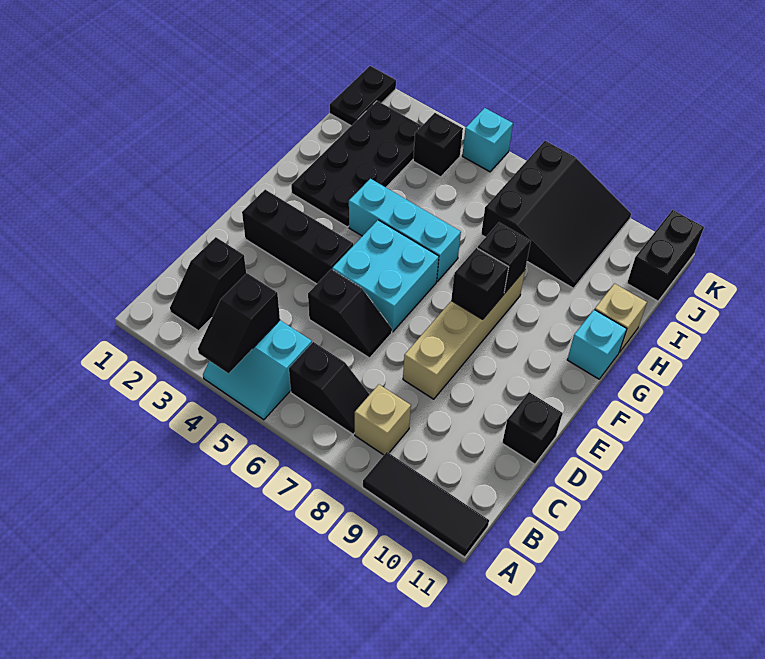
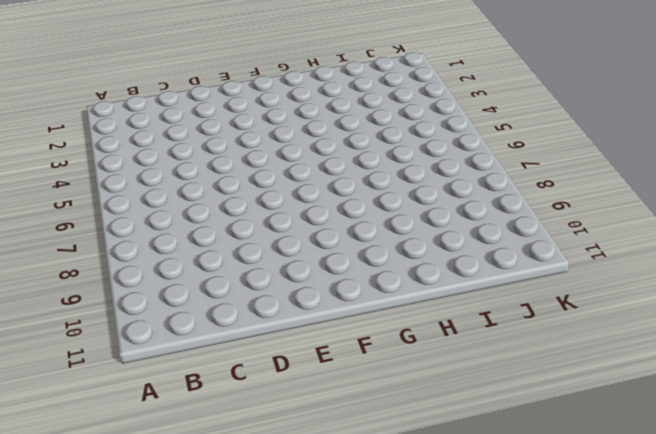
none -> cyan slope A4:B5 level 1 top B
none -> black tile A9:A11 level 1
none -> black slope B2:C2 level 1 top C

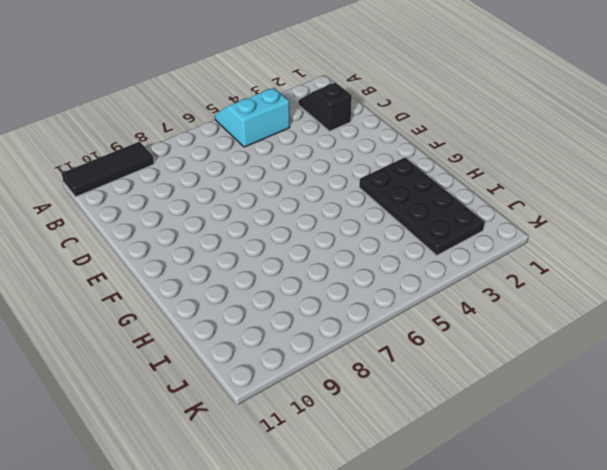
none -> black slope B6:B7 level 1 top 6
none -> tan brick B8 level 1
none -> black slope D5:D6 level 1 top 5

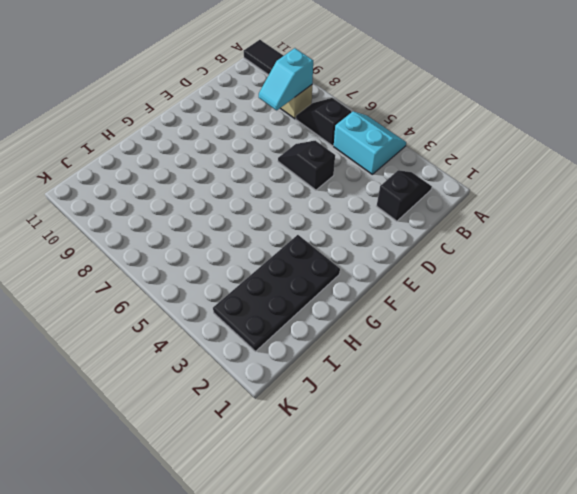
cyan slope B8:C8 level 2 top B -> none
none -> tan brick D8:G8 level 1
none -> black brick D11 level 1
none -> black brick E2:E4 level 1

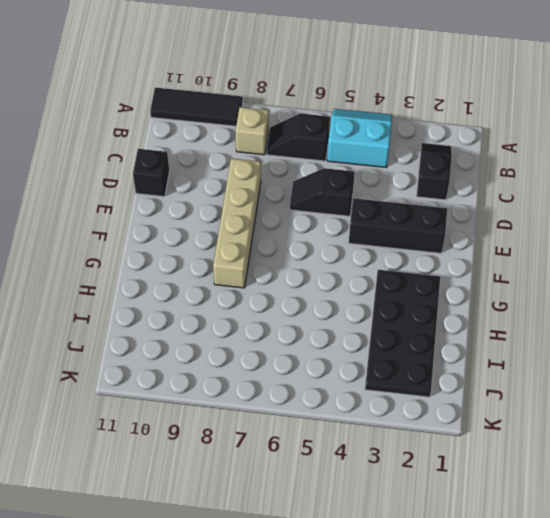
none -> cyan brick E5:F6 level 1
none -> cyan brick G4:G6 level 1
none -> cyan brick G11 level 1

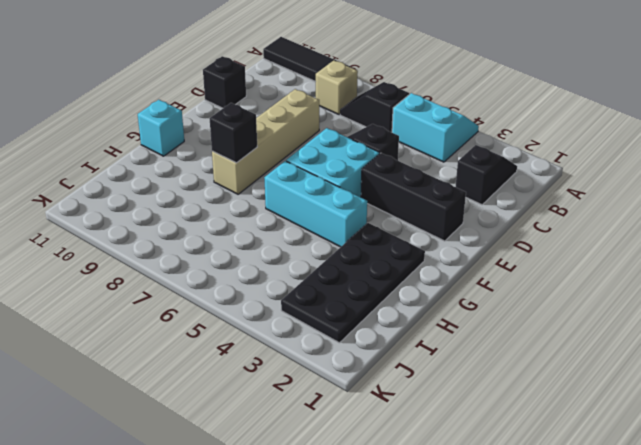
none -> tan brick H11 level 1
none -> black slope I7:K9 level 1 top 7
none -> black plate J1:K1 level 1

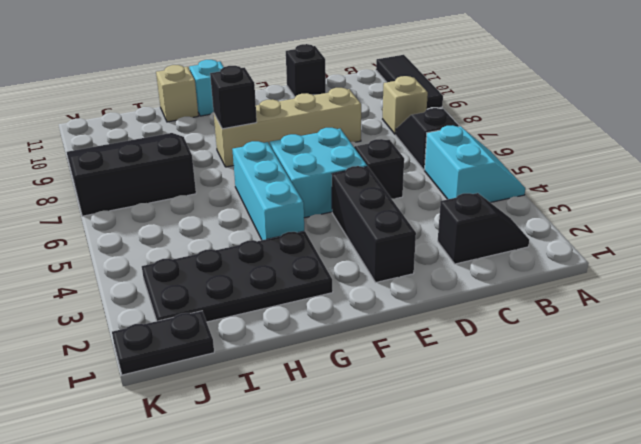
none -> black brick J4 level 1
none -> black brick J11:K11 level 1
none -> cyan brick K5 level 1

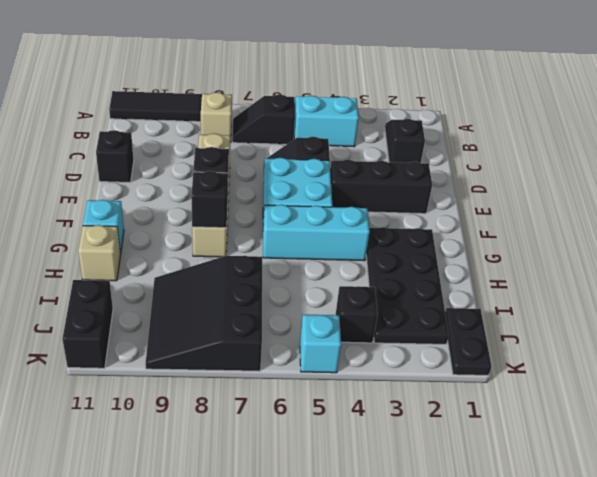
none -> black slope A4:B4 level 2 top B

